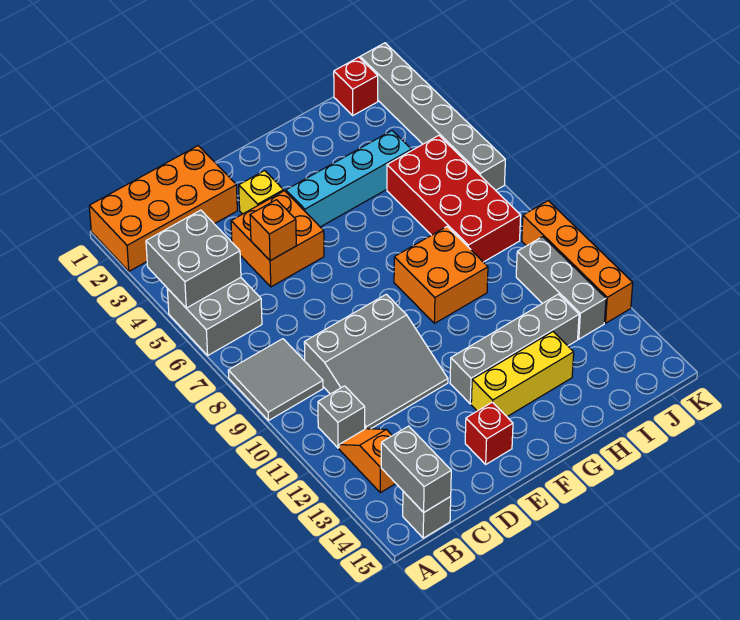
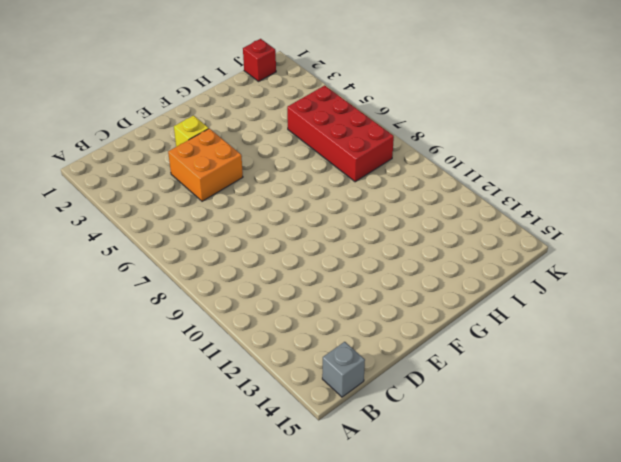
none -> orange brick A1:D2 level 1
none -> grey brick A5:B6 level 1
none -> grey tile A8:B9 level 1

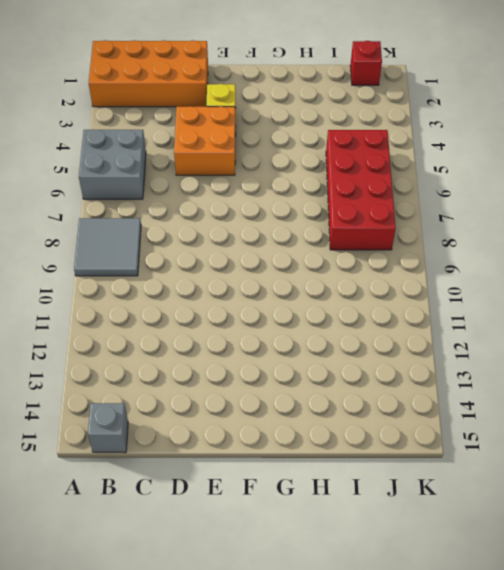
none -> grey brick B11 level 1
none -> orange slope B12:B13 level 1 top 13
none -> grey slope C9:E11 level 1 top 9

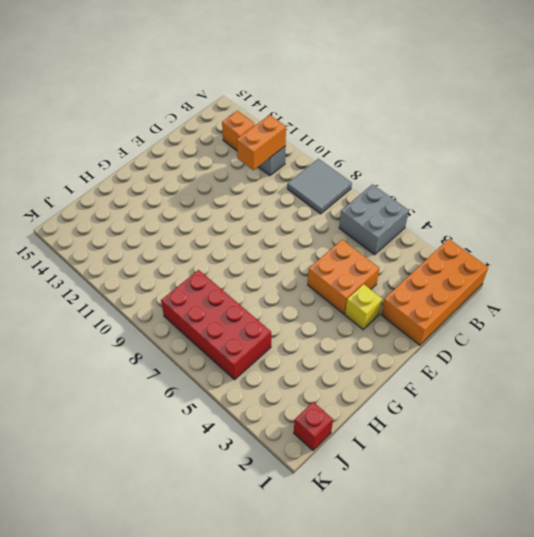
orange brick B11:C11 level 2 -> none
none -> grey brick B15 level 1
none -> grey slope C9:E11 level 1 top 9
none -> red brick E14 level 1

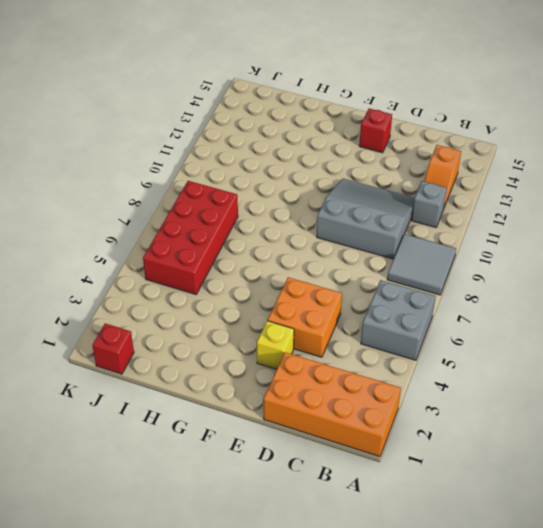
none -> grey brick B15 level 1
none -> cyan brick F4:I4 level 1
none -> grey brick F12:I12 level 1

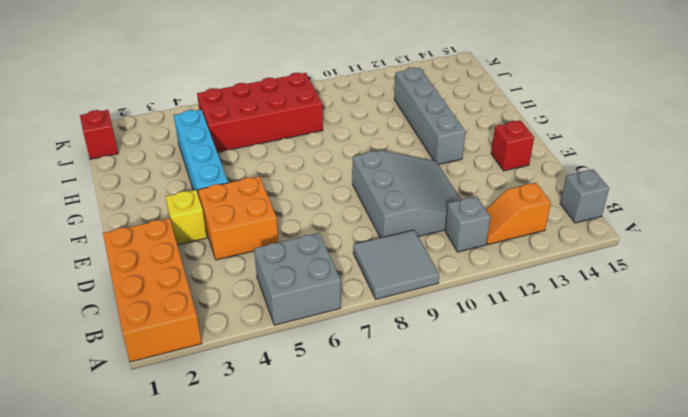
none -> yellow brick F13:H13 level 1
none -> orange brick G8:H9 level 1
none -> grey brick J10:J12 level 1

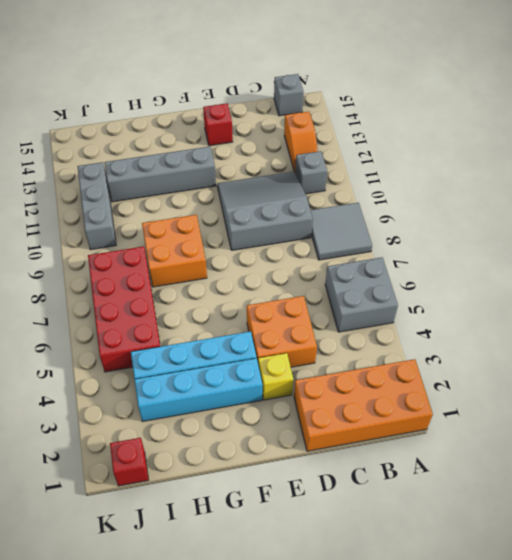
cyan brick F3:I3 level 1 -> none
none -> yellow brick F13:H13 level 1
none -> grey brick K1:K6 level 1
none -> orange brick K9:K12 level 1

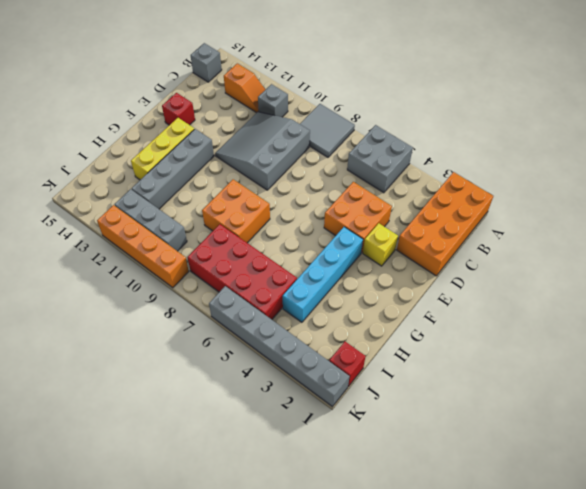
none -> grey brick A4:B5 level 2
none -> grey brick B14:B15 level 2
none -> orange brick D5 level 2

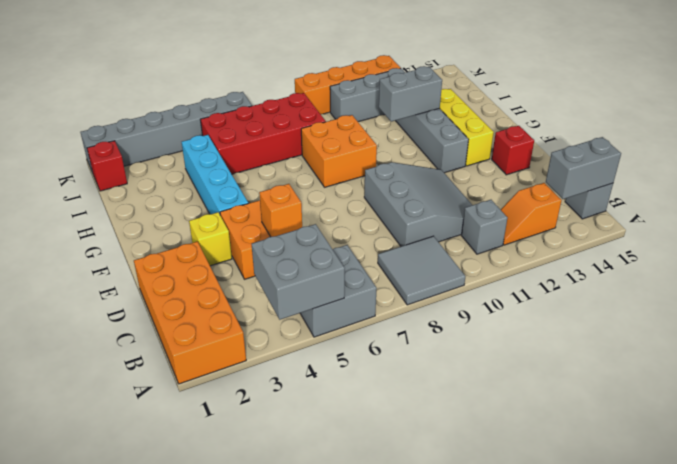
grey brick H11:H12 level 2 -> none

